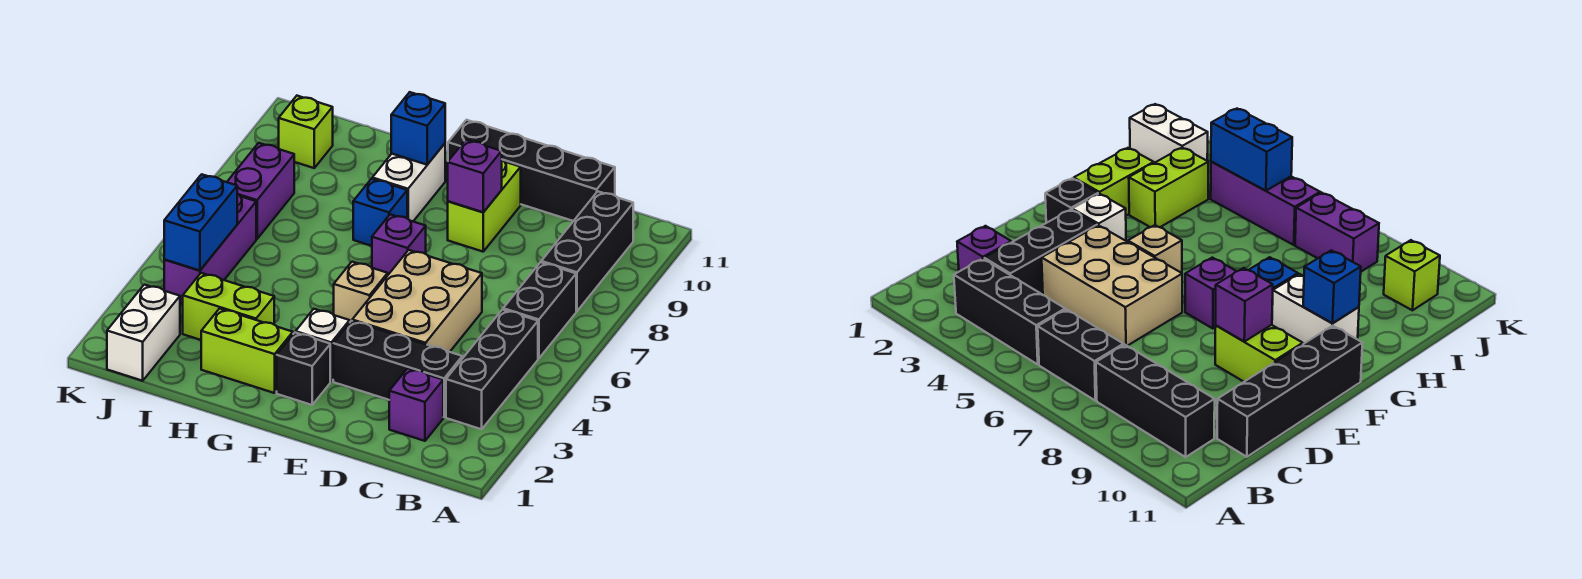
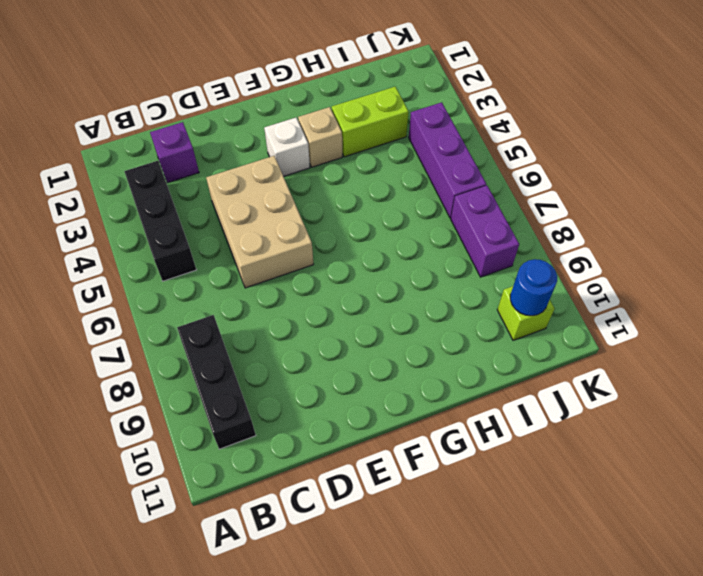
tan brick G3 level 1 -> tan brick F5 level 1
blue round brick J10 level 2 -> none
none -> black brick B6:B7 level 1
none -> black brick C3:E3 level 1
none -> black brick C11:F11 level 1

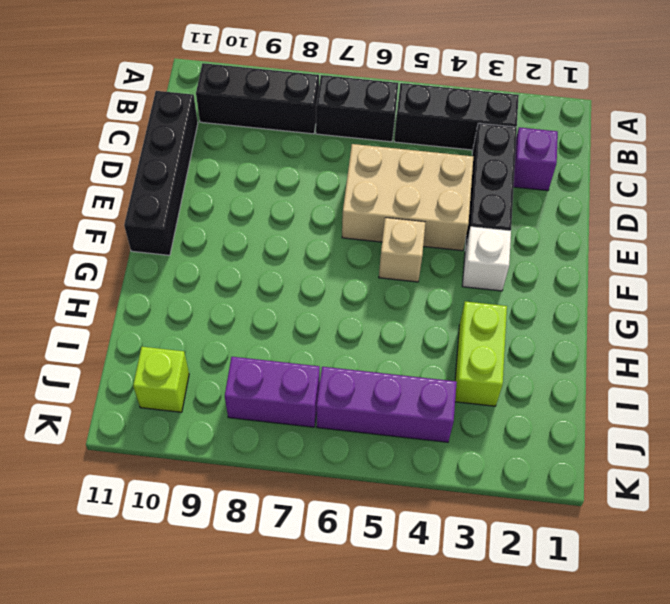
none -> lime brick E9:E10 level 1
none -> black brick F2 level 1
none -> purple brick F7 level 1

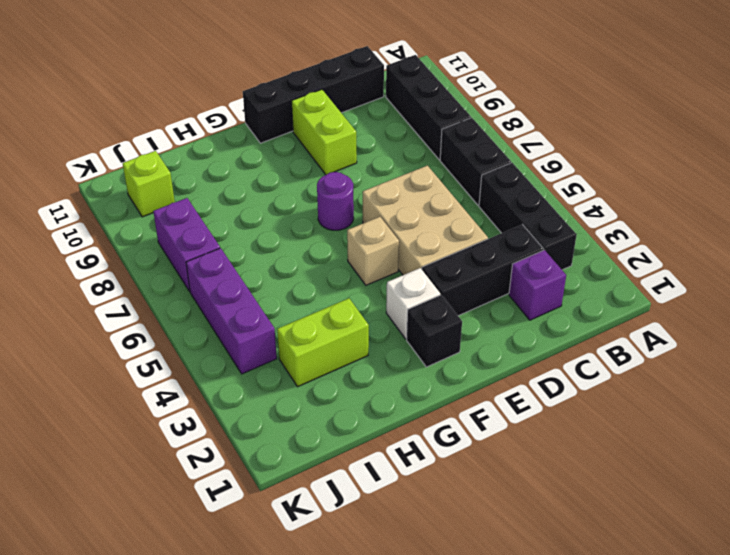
purple round brick F7 level 1 -> purple brick F7 level 1
none -> lime brick G2:H2 level 1
none -> blue brick G8 level 1
none -> white brick G9:G10 level 1

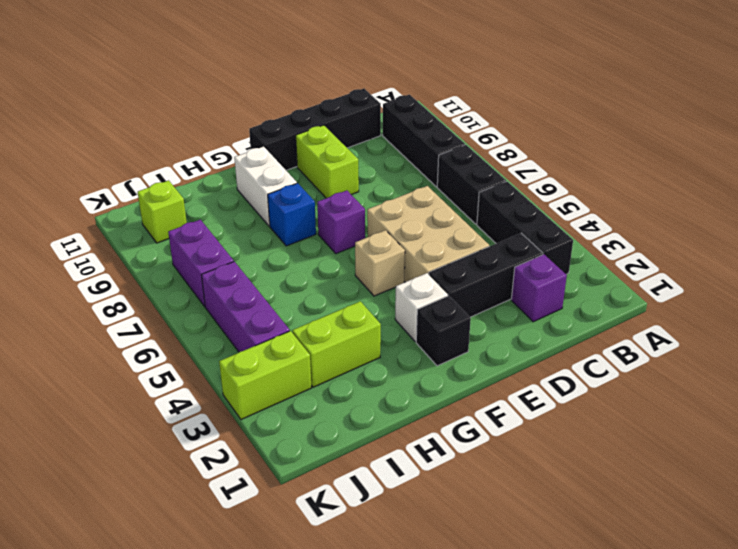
lime brick J3:K3 level 1 -> lime brick G2:H2 level 1
none -> white brick J1:J2 level 1
none -> purple brick E9 level 2
none -> blue brick G10 level 2

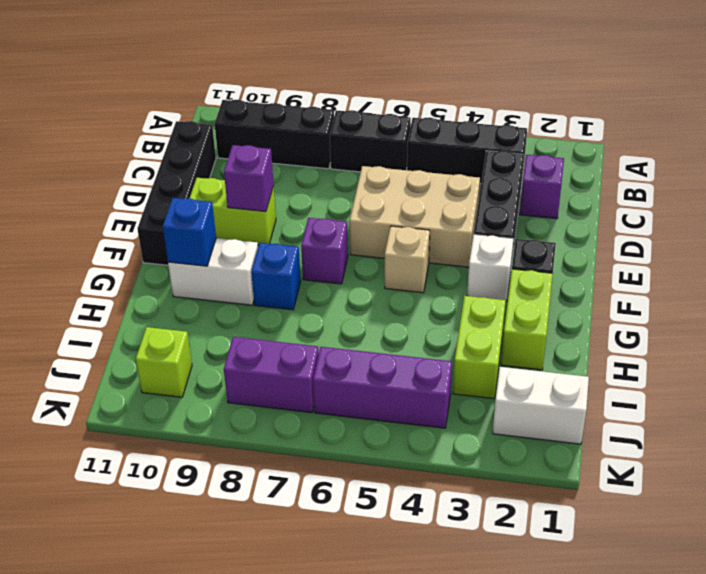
none -> blue brick J4:J5 level 2

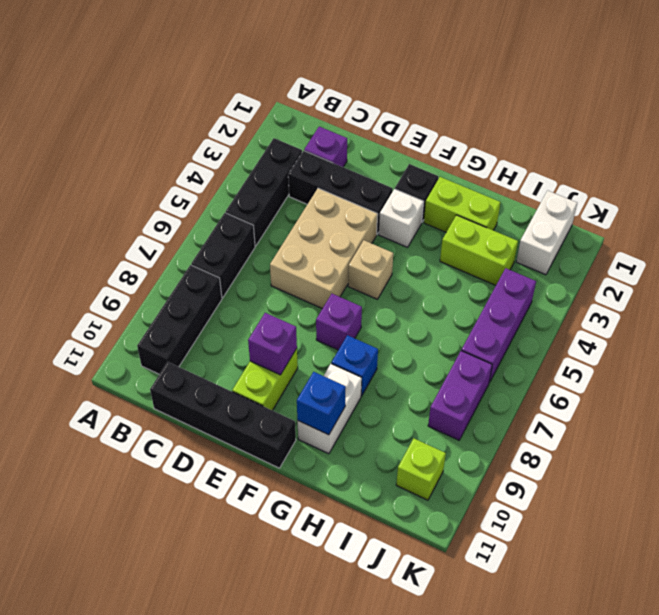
none -> blue brick J4:J5 level 2

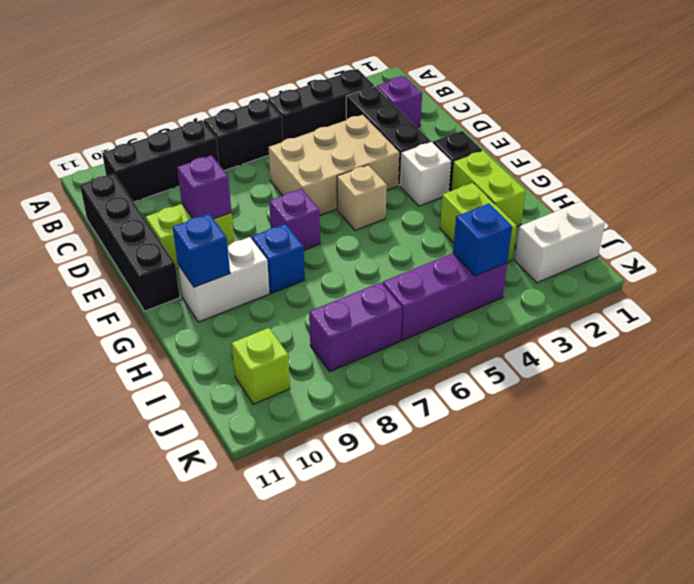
blue brick J4 level 2 -> blue brick J4:J5 level 2

